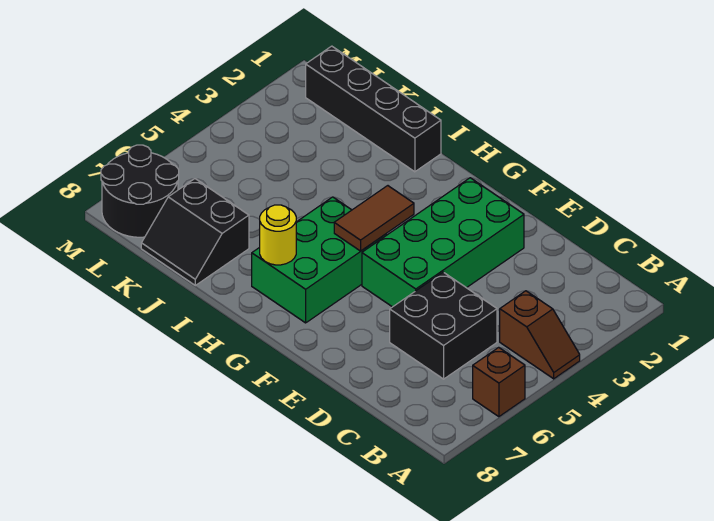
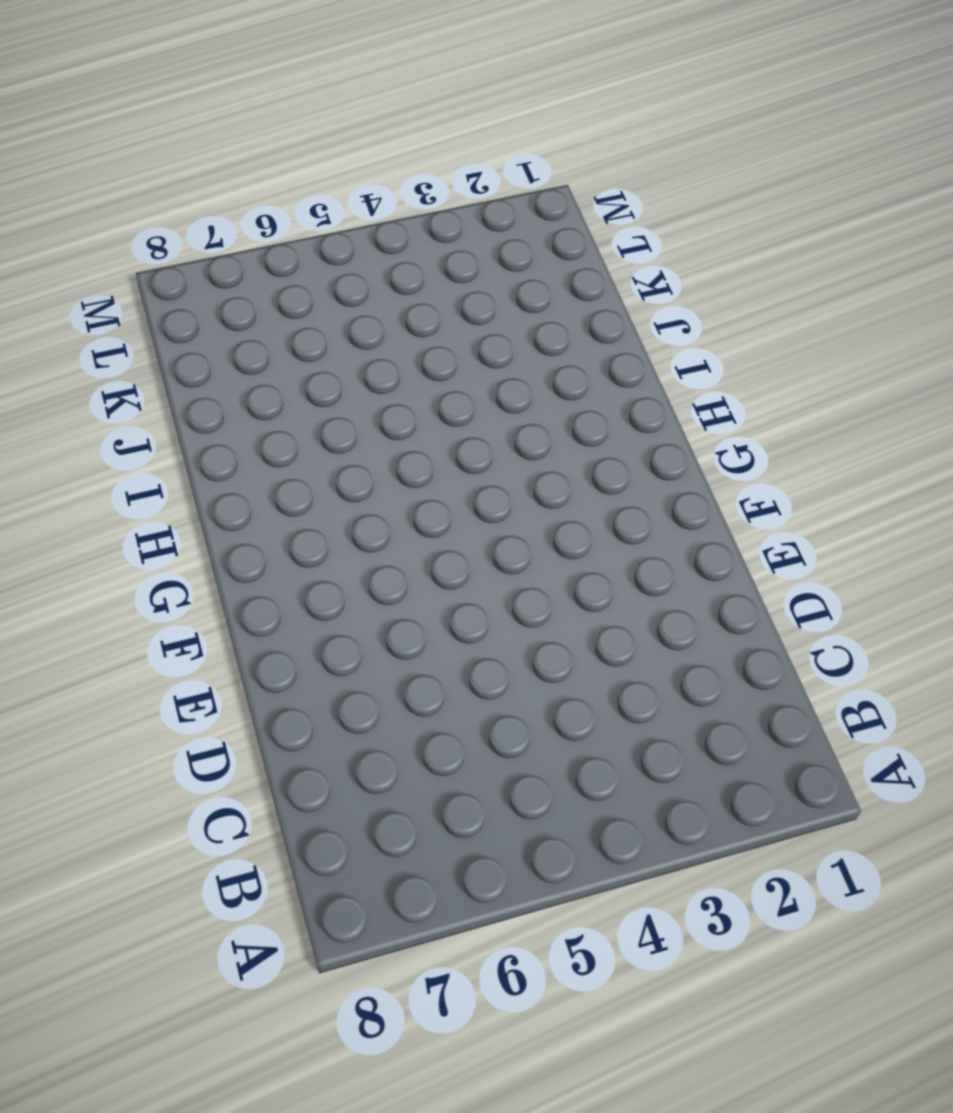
none -> brown slope A4:B4 level 1 top B
none -> brown brick A6 level 1

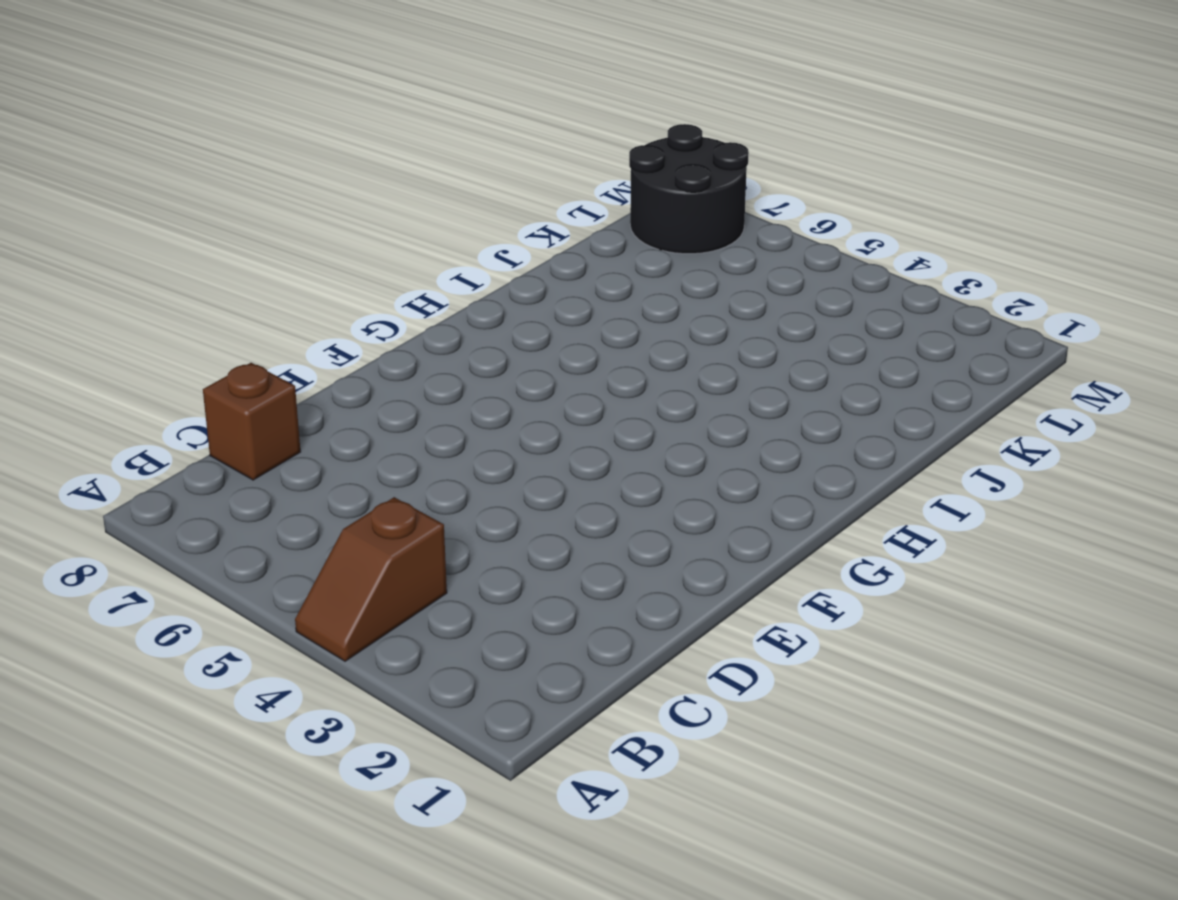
brown brick C8 level 1 -> brown brick A6 level 1
none -> black brick C5:D6 level 1
none -> green brick E2:F5 level 1

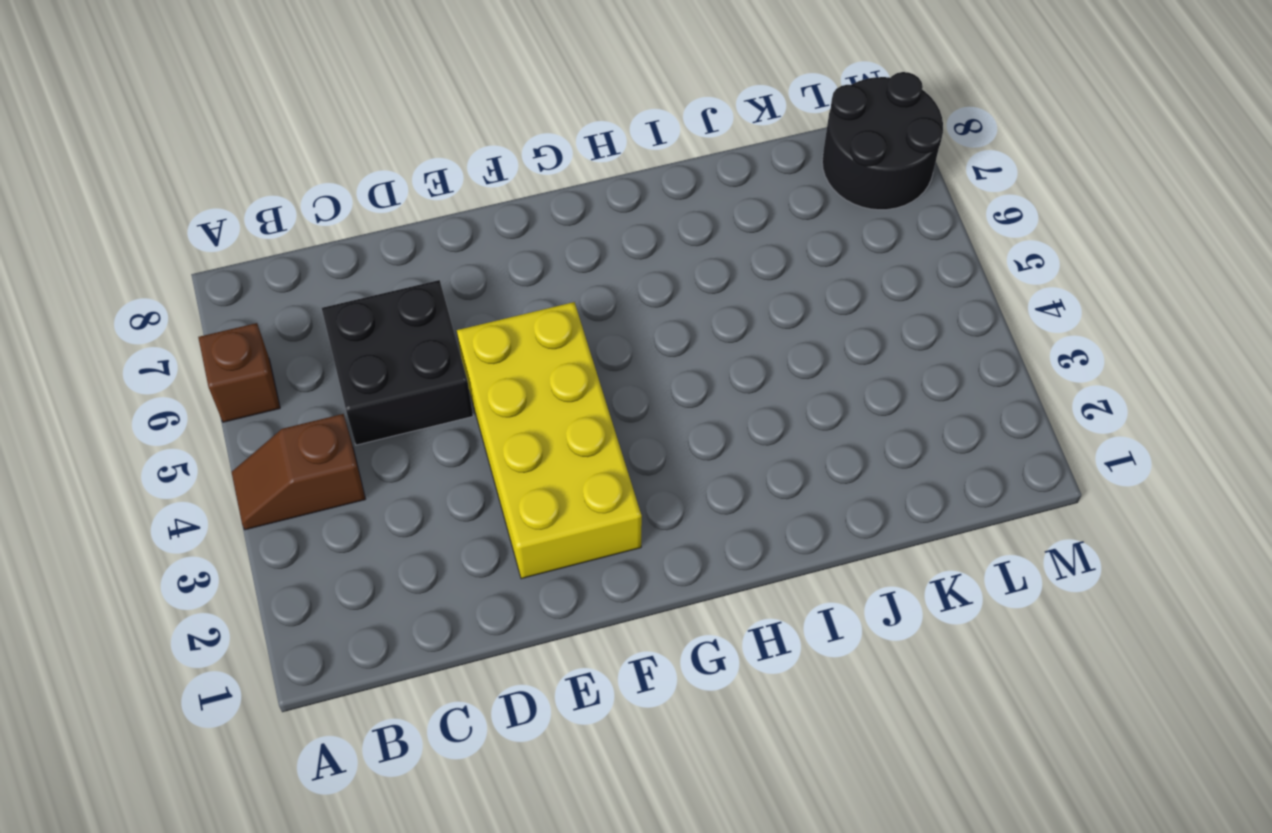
yellow brick E2:F5 level 1 -> green brick E2:F5 level 1
none -> green brick G5:H7 level 1
none -> black brick I1:L1 level 1

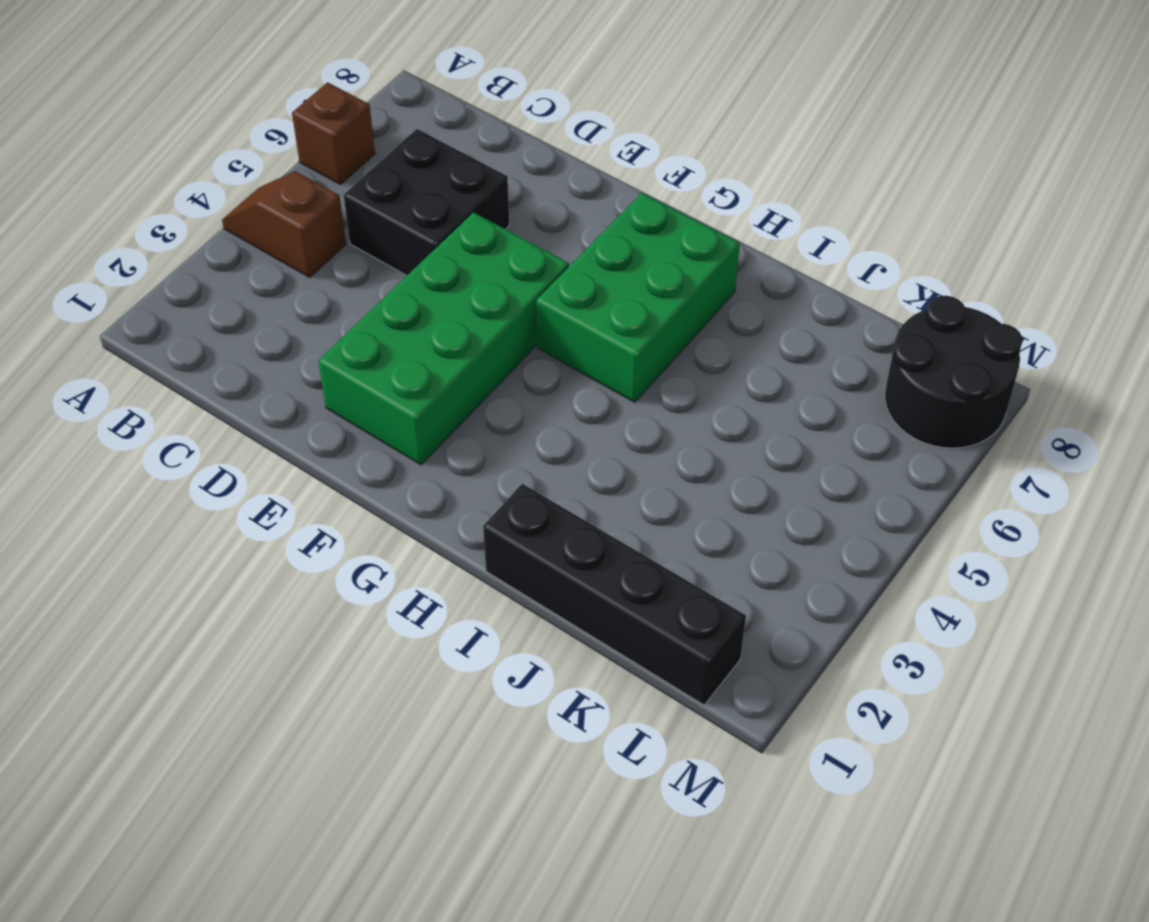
none -> black slope J7:K8 level 1 top 7
none -> brown tile G4:G5 level 2

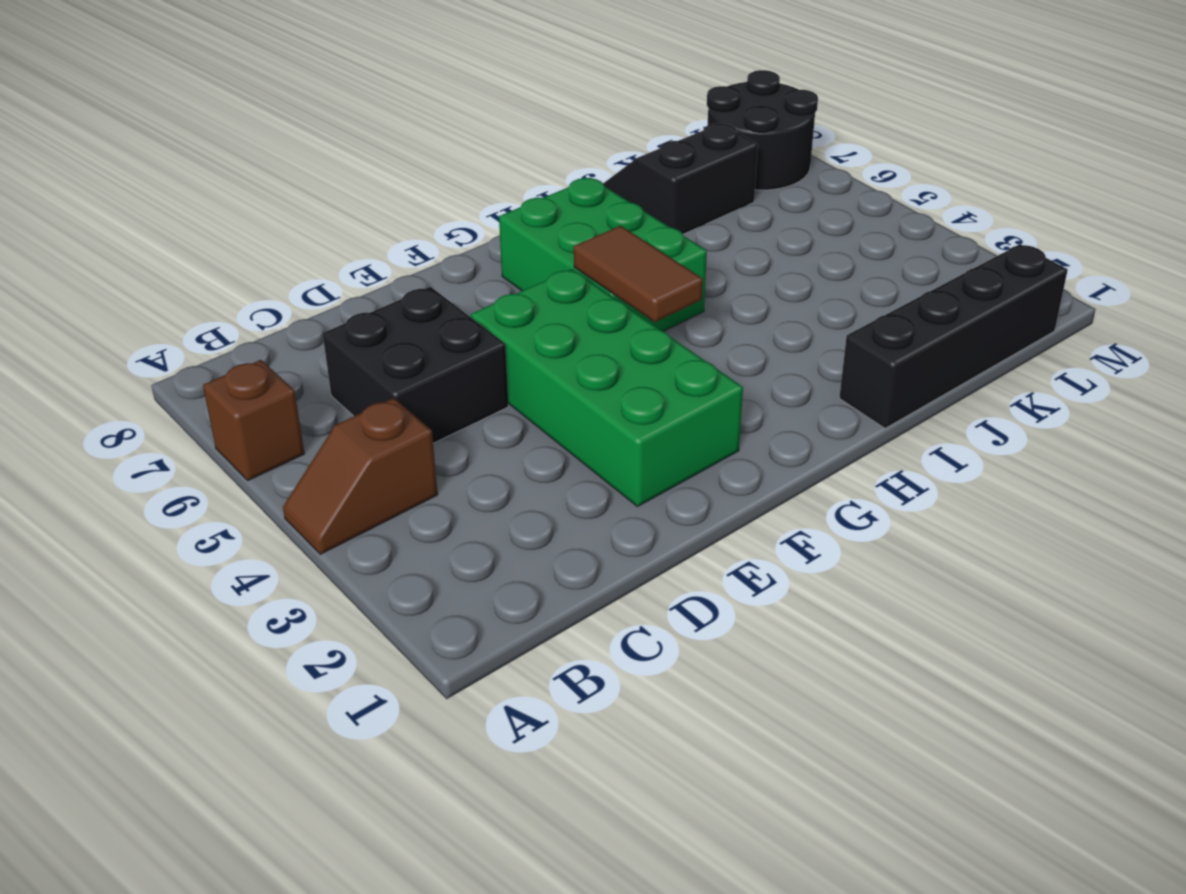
none -> yellow round brick H7 level 2

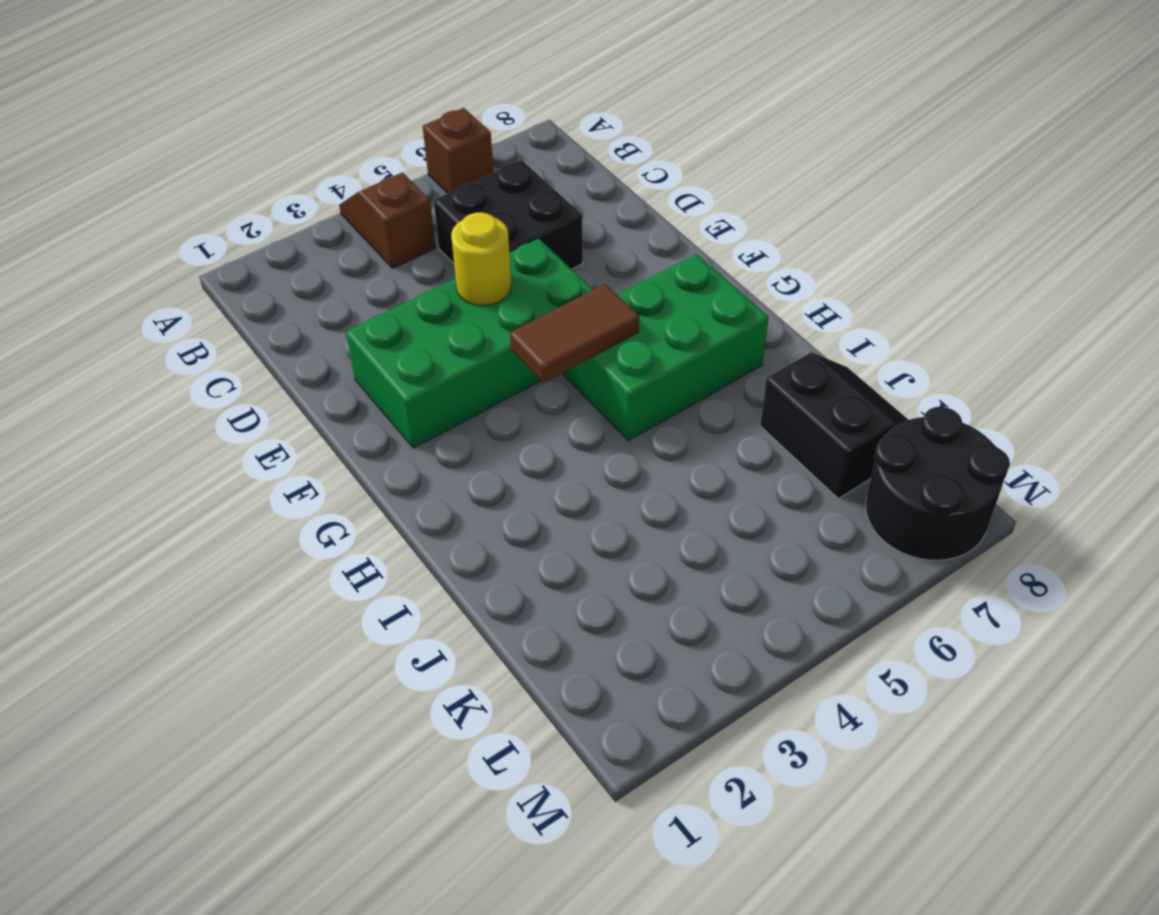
yellow round brick E4 level 2 -> yellow round brick H7 level 2
none -> black brick I1:L1 level 1

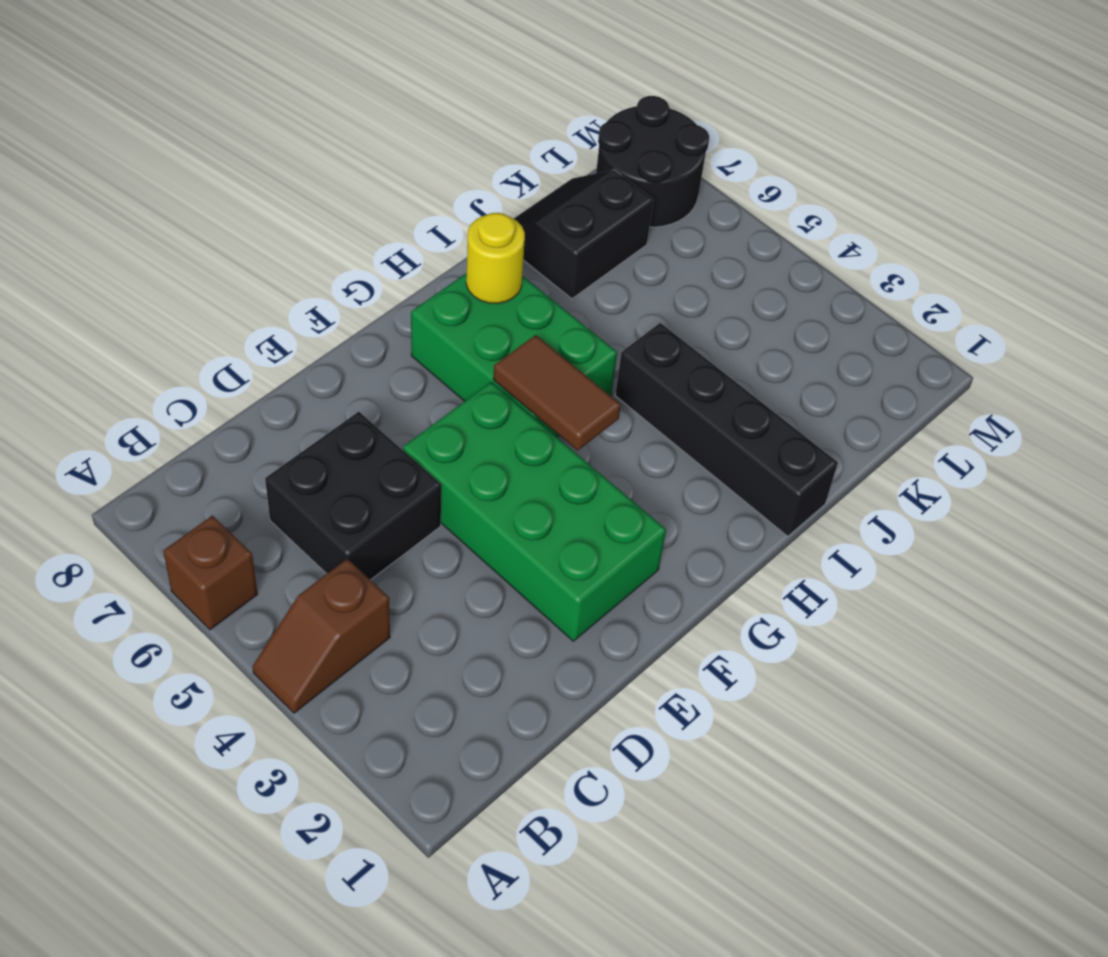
black brick I1:I4 level 1 -> black brick I1:L1 level 1

